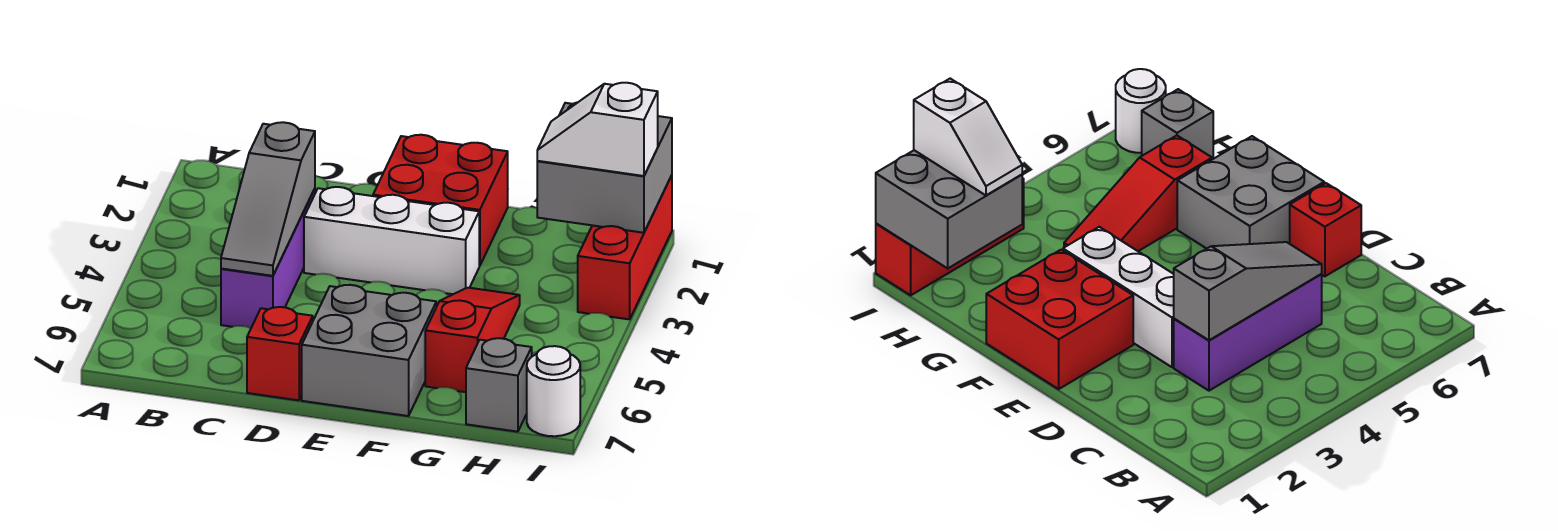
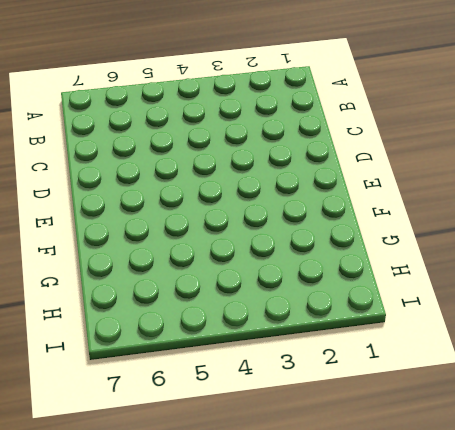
none -> purple brick C3:C5 level 1
none -> white brick D3:F3 level 1
none -> red brick D7 level 1

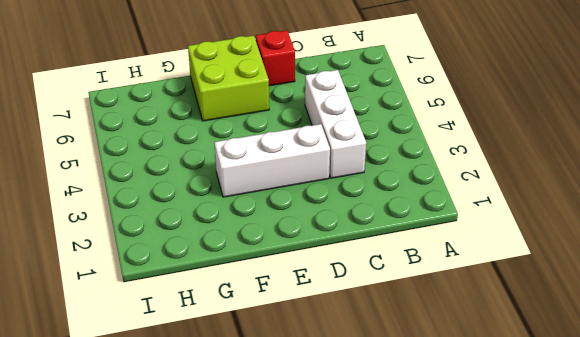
white brick C3:C5 level 1 -> purple brick C3:C5 level 1
lime brick E6:F7 level 1 -> grey brick E6:F7 level 1
none -> red brick E1:F2 level 1
none -> red slope G4:G6 level 1 top 6
none -> grey brick H7 level 1

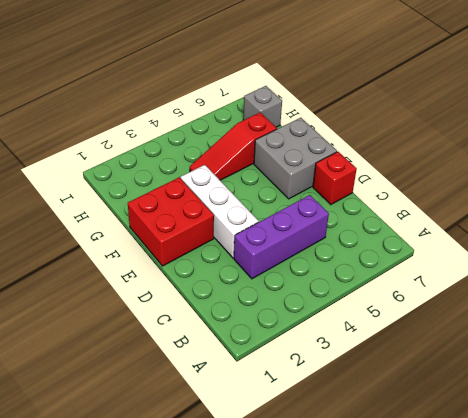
none -> red brick I1:I3 level 1
none -> white round brick I7 level 1
none -> grey slope C3:C5 level 2 top 3

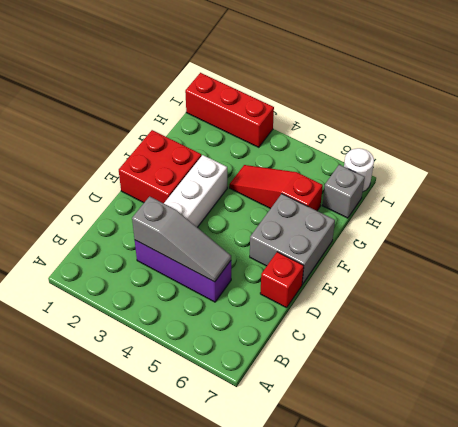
none -> grey brick H1:I2 level 2
none -> white slope H2:I2 level 3 top I

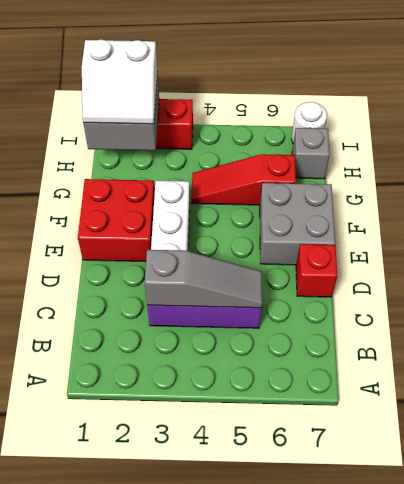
white slope H1:I2 level 3 top I -> white slope H2:I2 level 3 top I

